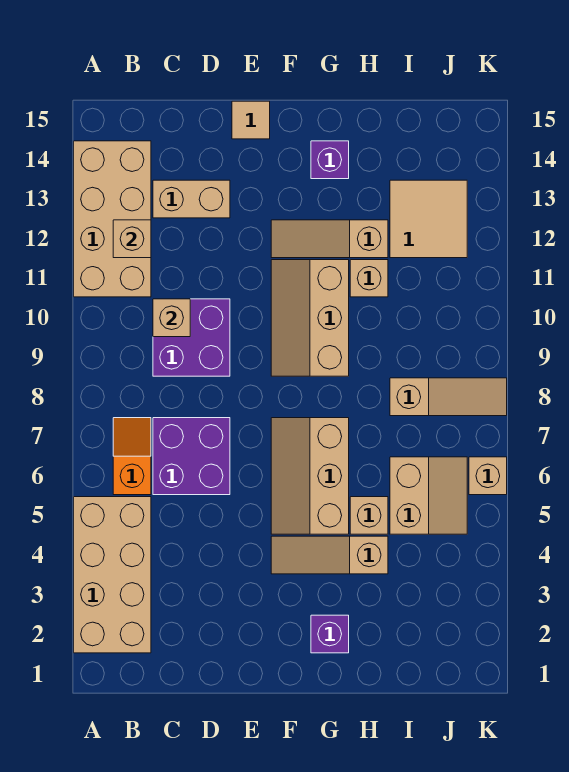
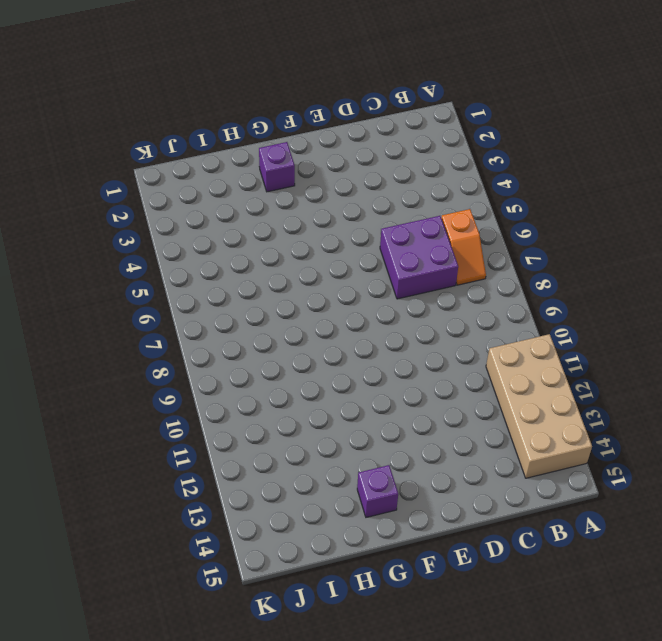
none -> tan brick A2:B5 level 1
none -> purple brick C9:D10 level 1
none -> tan brick C13:D13 level 1

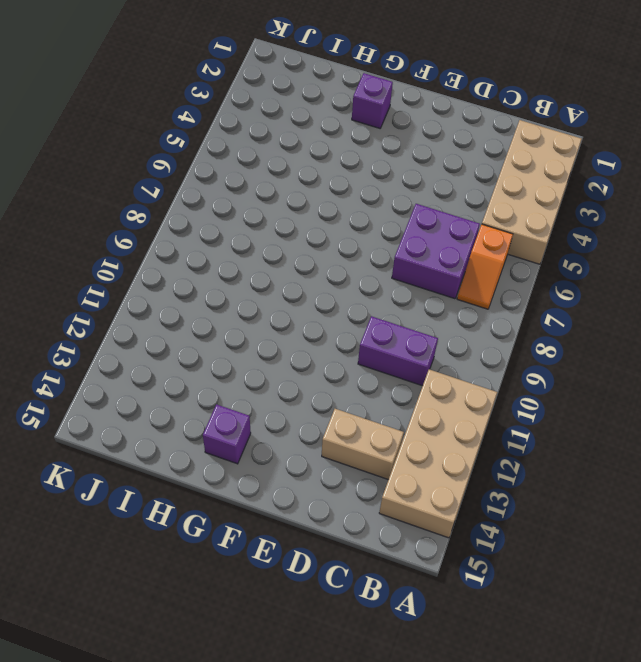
purple brick C10:D10 level 1 -> purple brick C9:D10 level 1
none -> tan tile E15 level 1
none -> tan slope F4:H4 level 1 top H
none -> tan slope F5:G7 level 1 top G

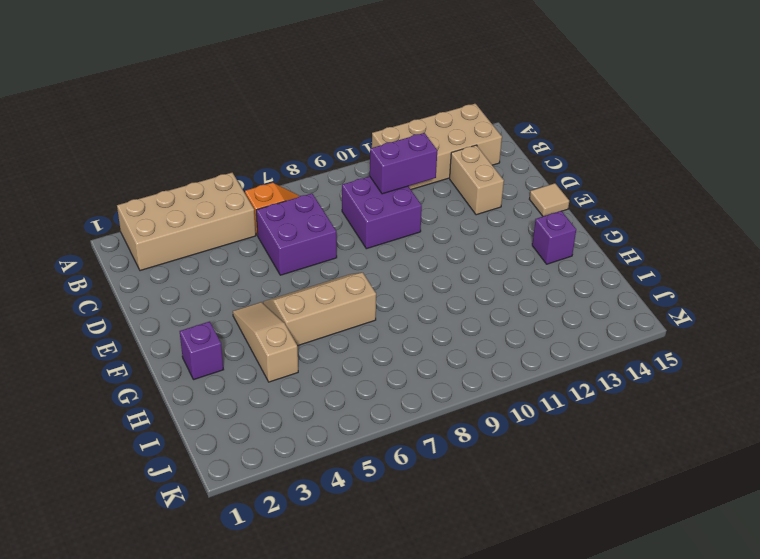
purple brick C10:C11 level 2 -> tan brick C10 level 2
none -> tan slope F9:G11 level 1 top G
none -> tan slope F12:H12 level 1 top H
none -> tan brick H5 level 1

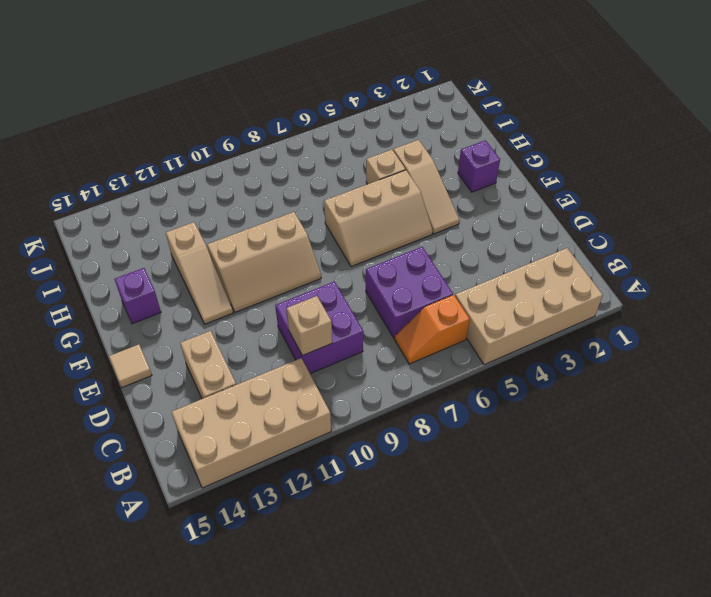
none -> tan brick H11 level 1
none -> tan slope I5:J6 level 1 top I
none -> tan slope I8:K8 level 1 top I

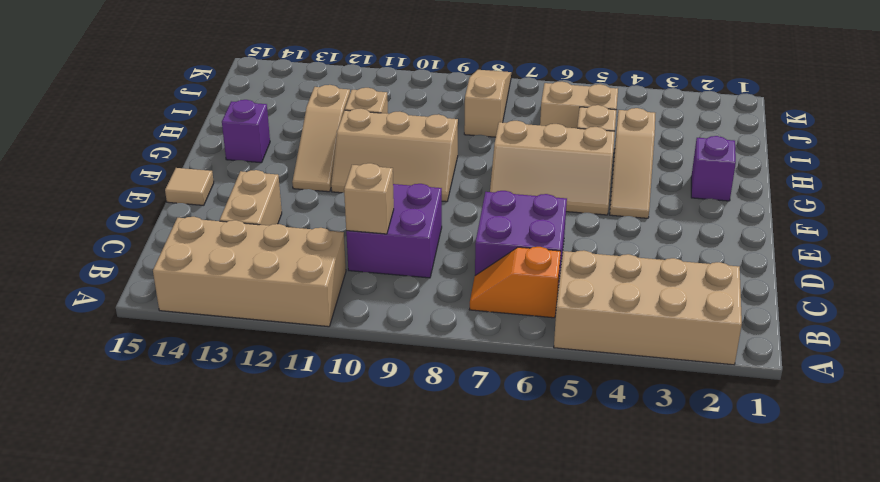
none -> tan tile I12:J13 level 1
none -> tan brick K6 level 1
none -> tan brick B12 level 2

